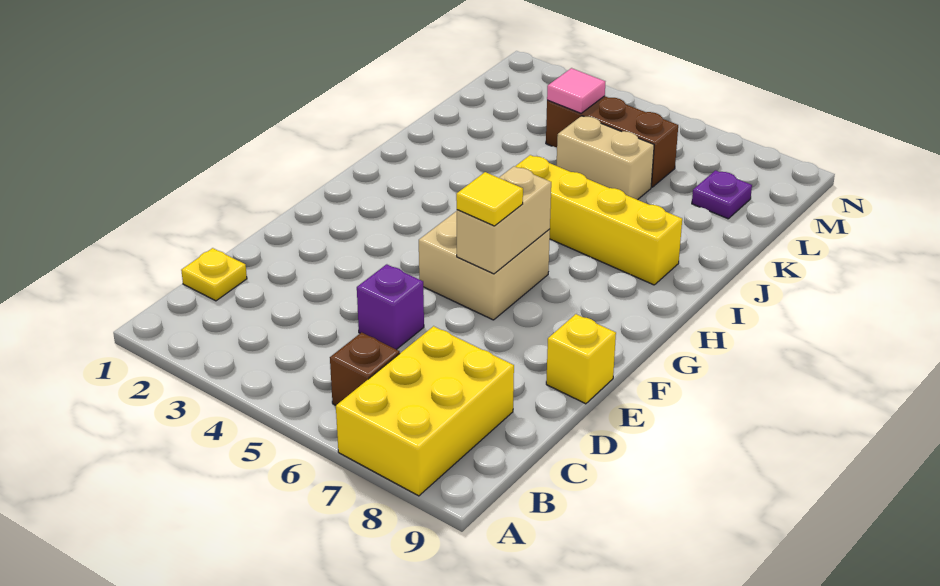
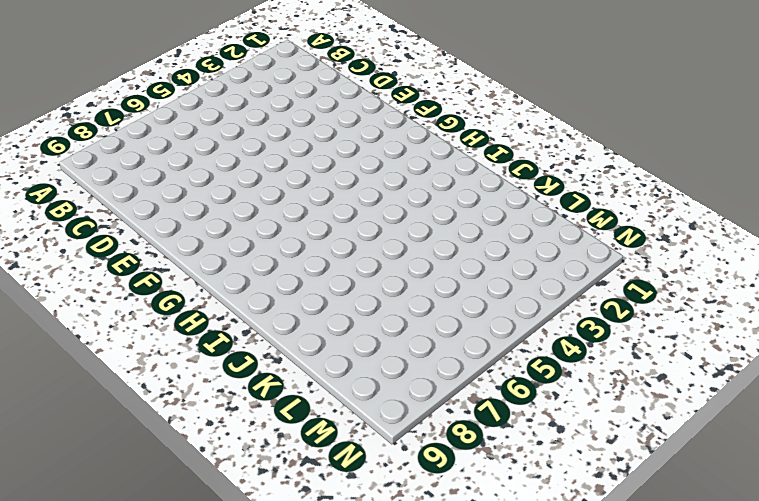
none -> yellow brick A7:C8 level 1
none -> brown brick B6 level 1
none -> yellow plate C1 level 1

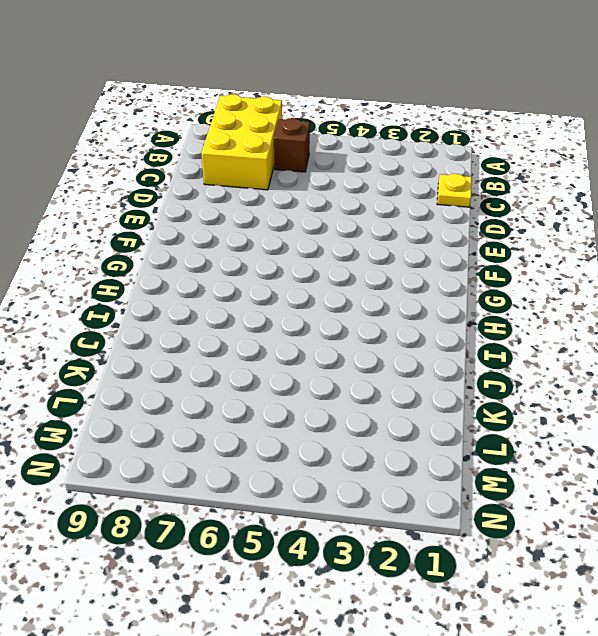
none -> purple brick D5 level 1
none -> yellow brick E9 level 1
none -> tan brick F5:G6 level 1

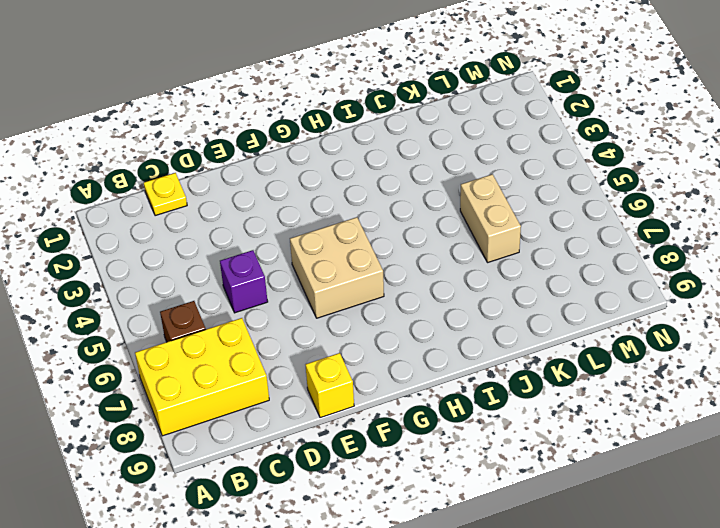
none -> yellow brick I5:I8 level 1
none -> brown brick L4:L6 level 1
none -> purple plate L8 level 1

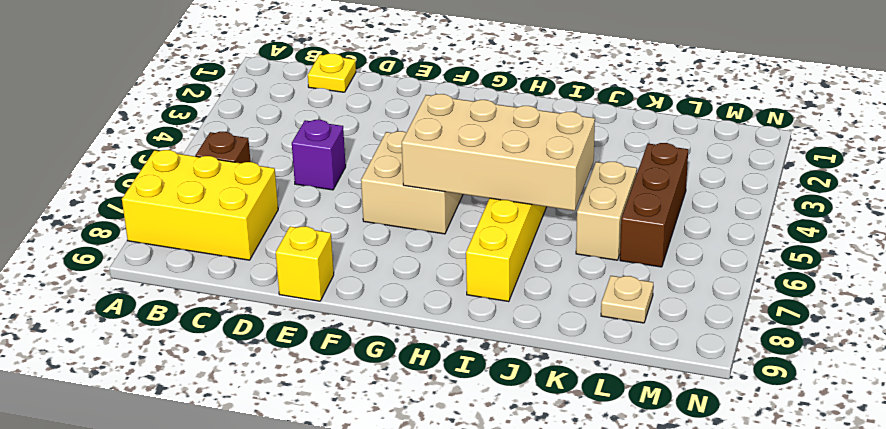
tan brick G5:J6 level 2 -> tan brick F6:G6 level 2
tan plate L8 level 1 -> purple plate L8 level 1
none -> pink tile L4 level 2
none -> yellow tile F6 level 3

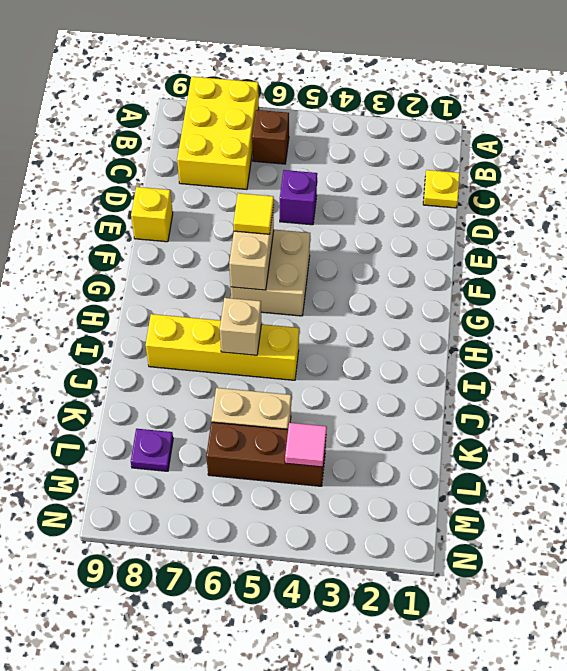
tan brick I6 level 2 -> none

